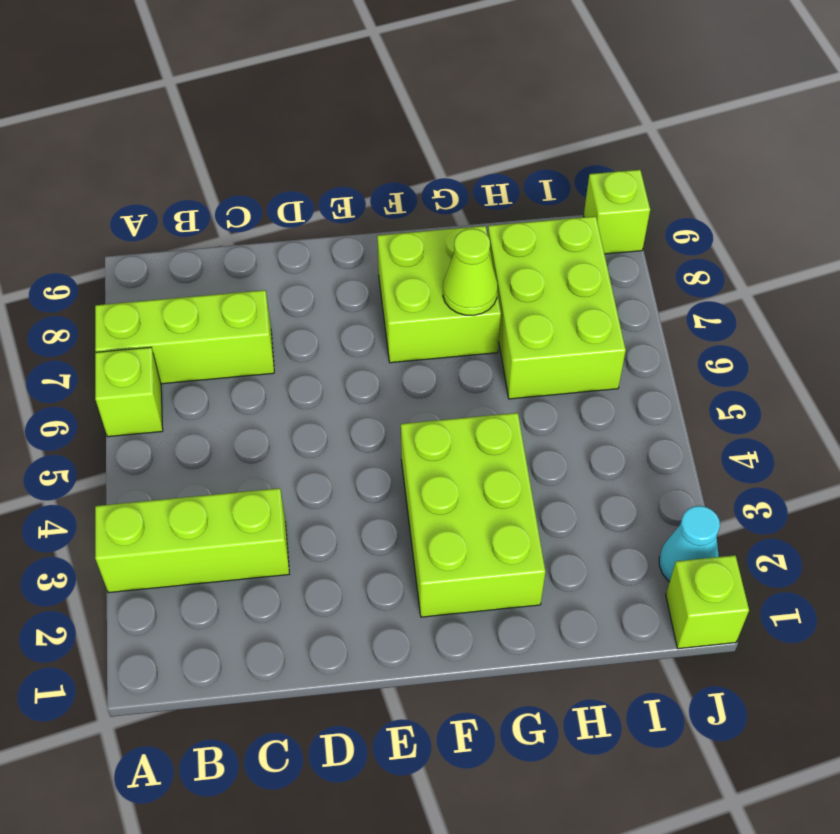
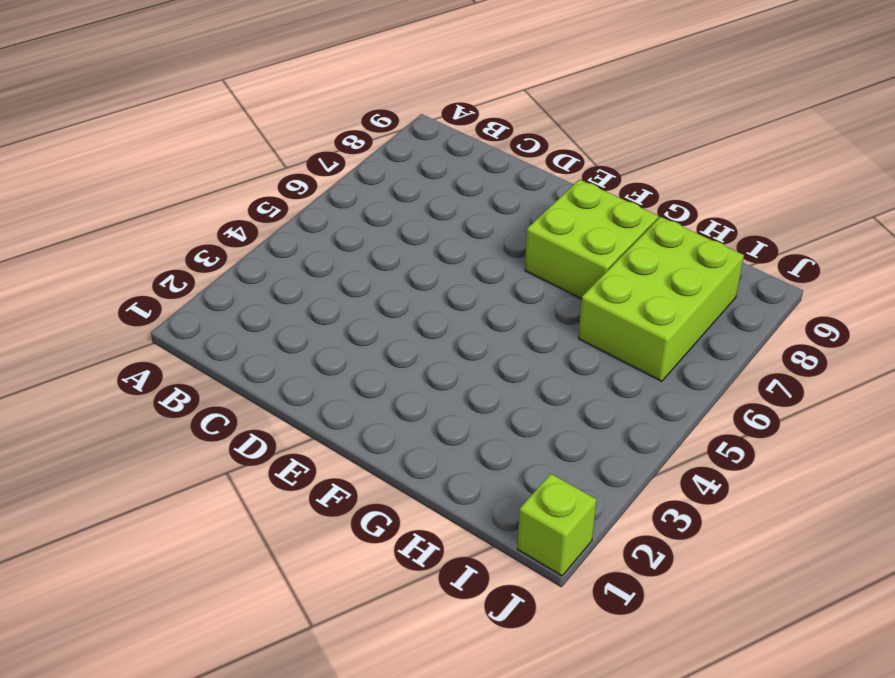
none -> lime brick A3:C3 level 1
none -> lime brick A6 level 1

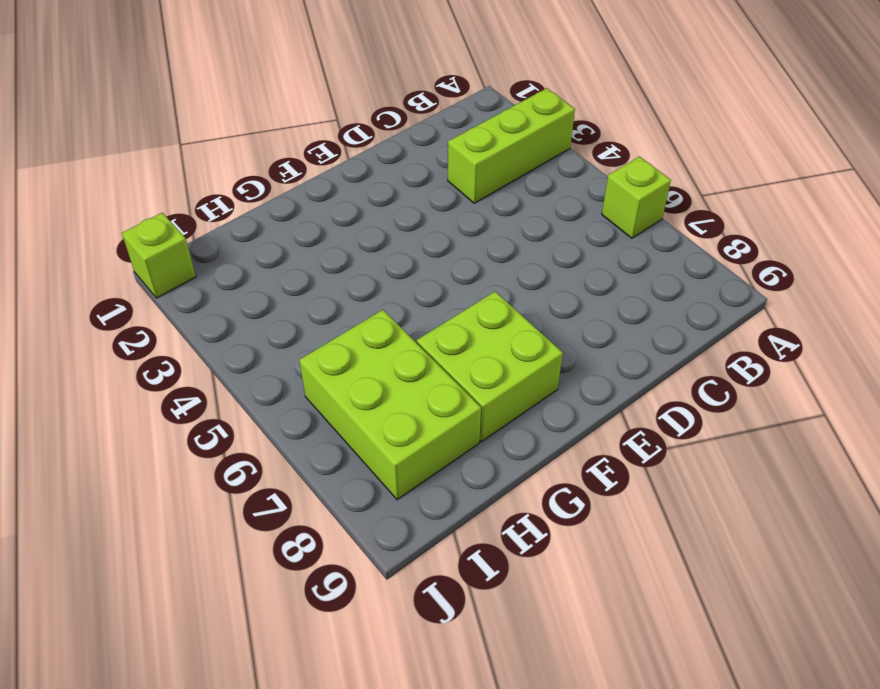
none -> lime brick A7:C7 level 1
none -> lime brick F2:G4 level 1

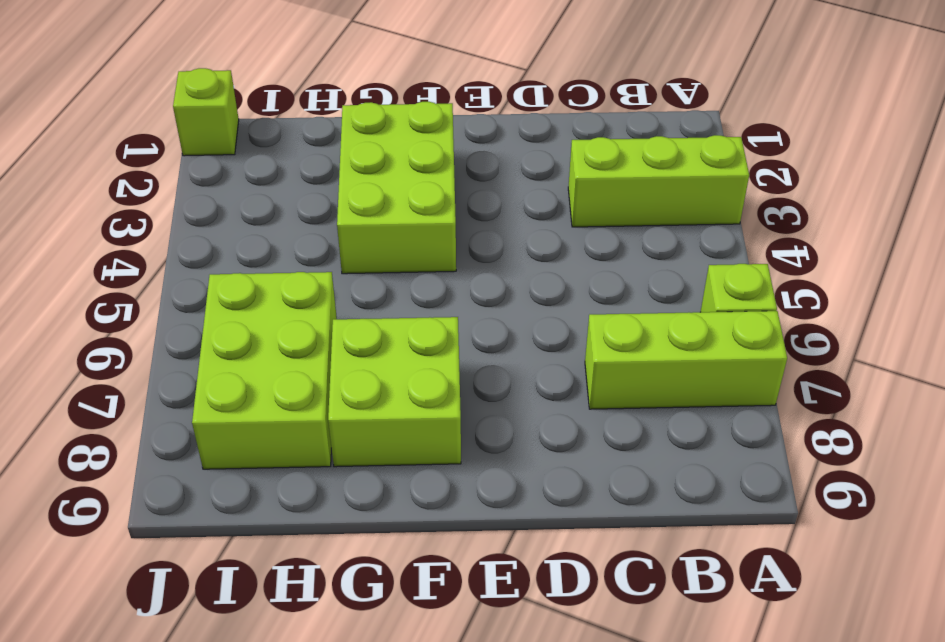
none -> cyan cone J2 level 1
none -> lime brick J9 level 1

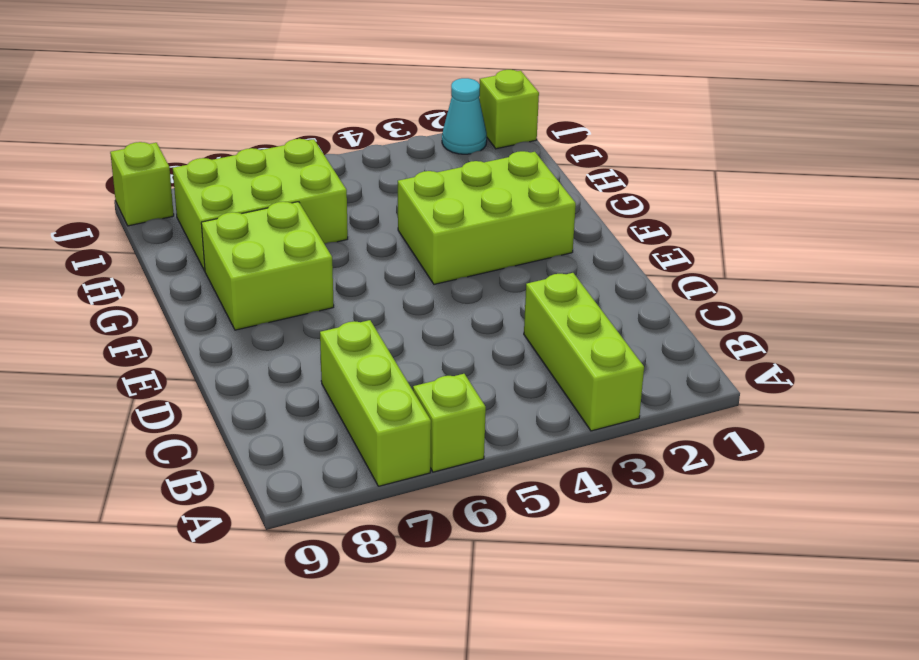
none -> lime cone G7 level 2

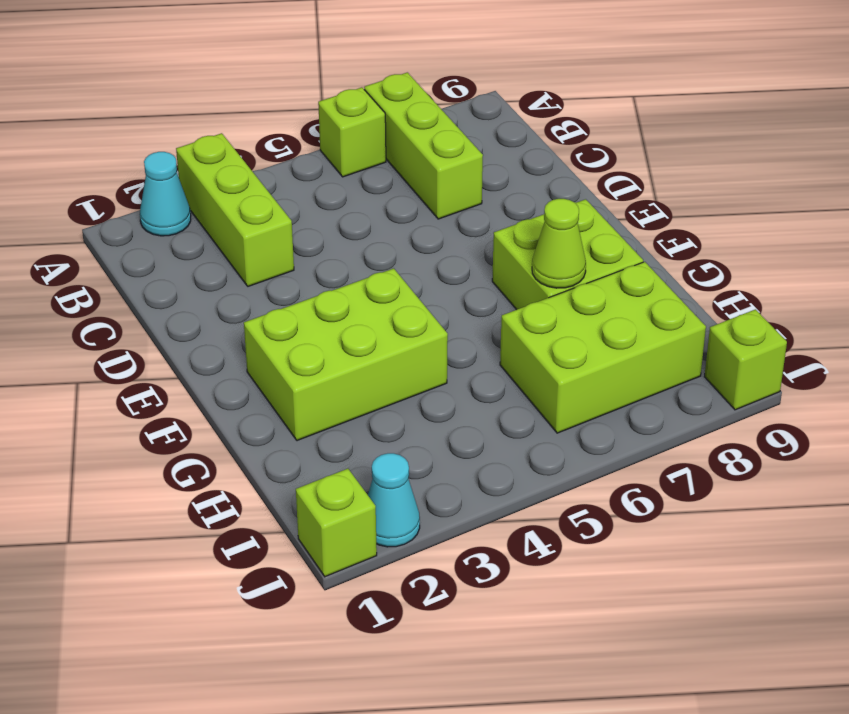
cyan cone A2 level 1 -> none

